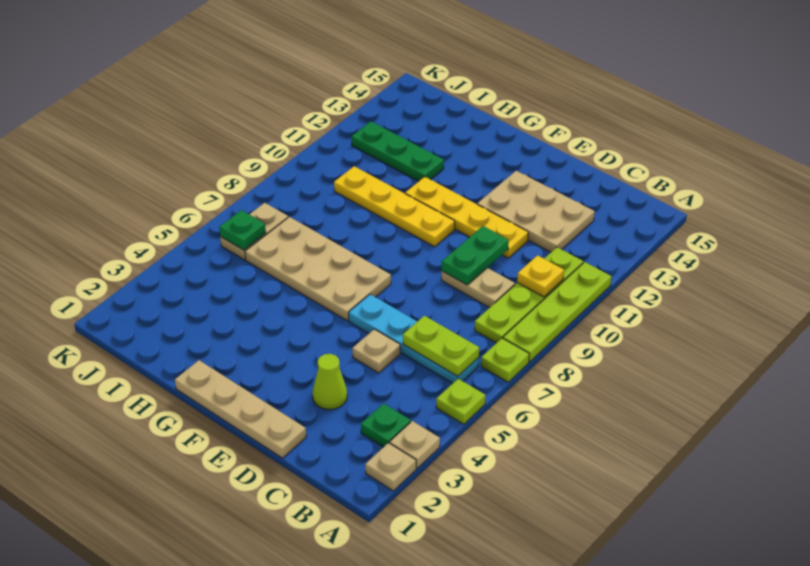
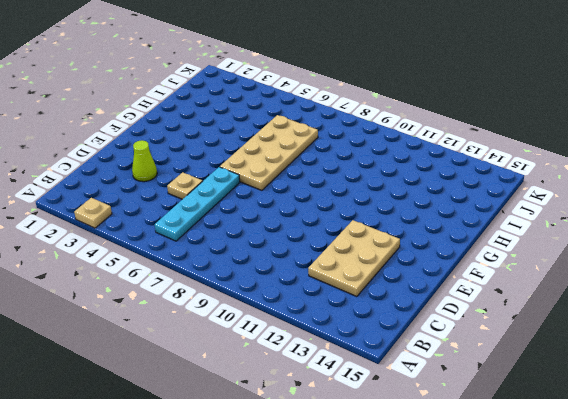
none -> tan plate A2 level 1
none -> lime plate A5 level 1
none -> lime plate A7 level 1

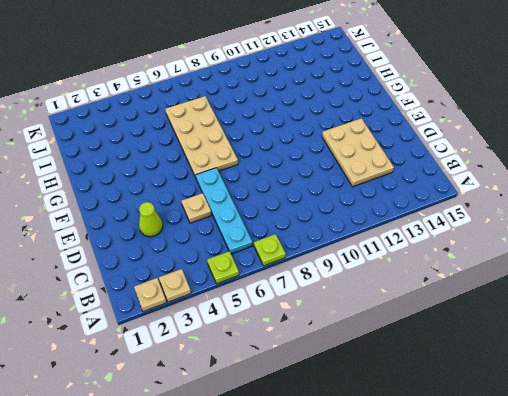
none -> lime plate A8:A11 level 1
none -> green plate B3 level 1
none -> lime plate B8:B11 level 1

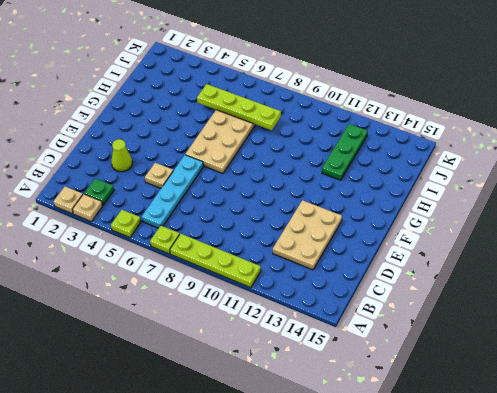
lime plate I5:I8 level 2 -> lime plate B8:B11 level 1
none -> tan plate C9:D9 level 1
none -> tan plate D1:G1 level 1
none -> yellow plate D11:G11 level 1

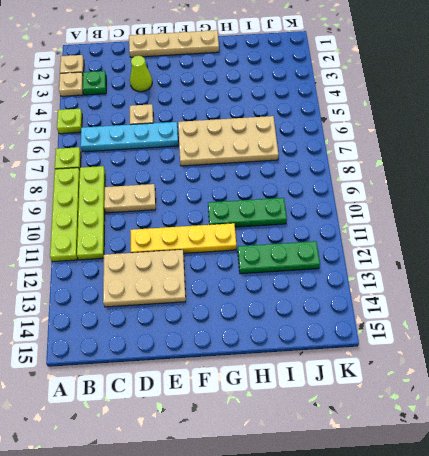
green plate G10:I10 level 1 -> yellow plate F10:I10 level 1
none -> tan plate J6:J7 level 1
none -> lime plate B6:C6 level 2
none -> yellow plate B10 level 2

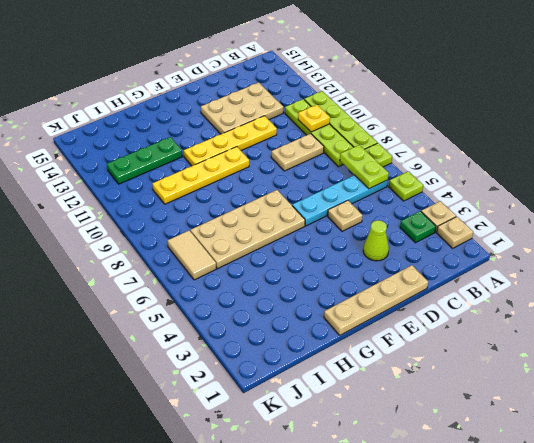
lime plate B6:B7 level 2 -> lime plate B6:C6 level 2
tan tile J6:J7 level 1 -> tan plate J6:J7 level 1
none -> green plate D9:D10 level 2
none -> green plate J6 level 2

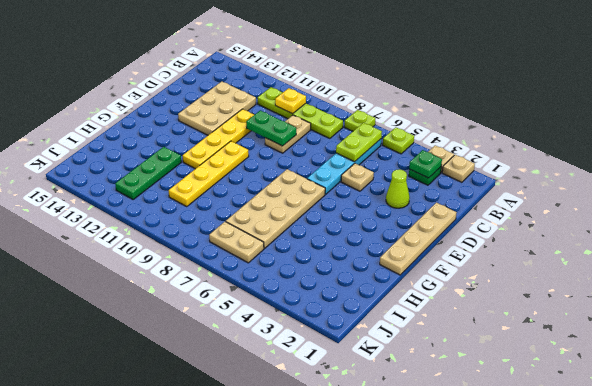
green plate B3 level 2 -> green plate J6 level 2
none -> lime plate A8:A11 level 1

